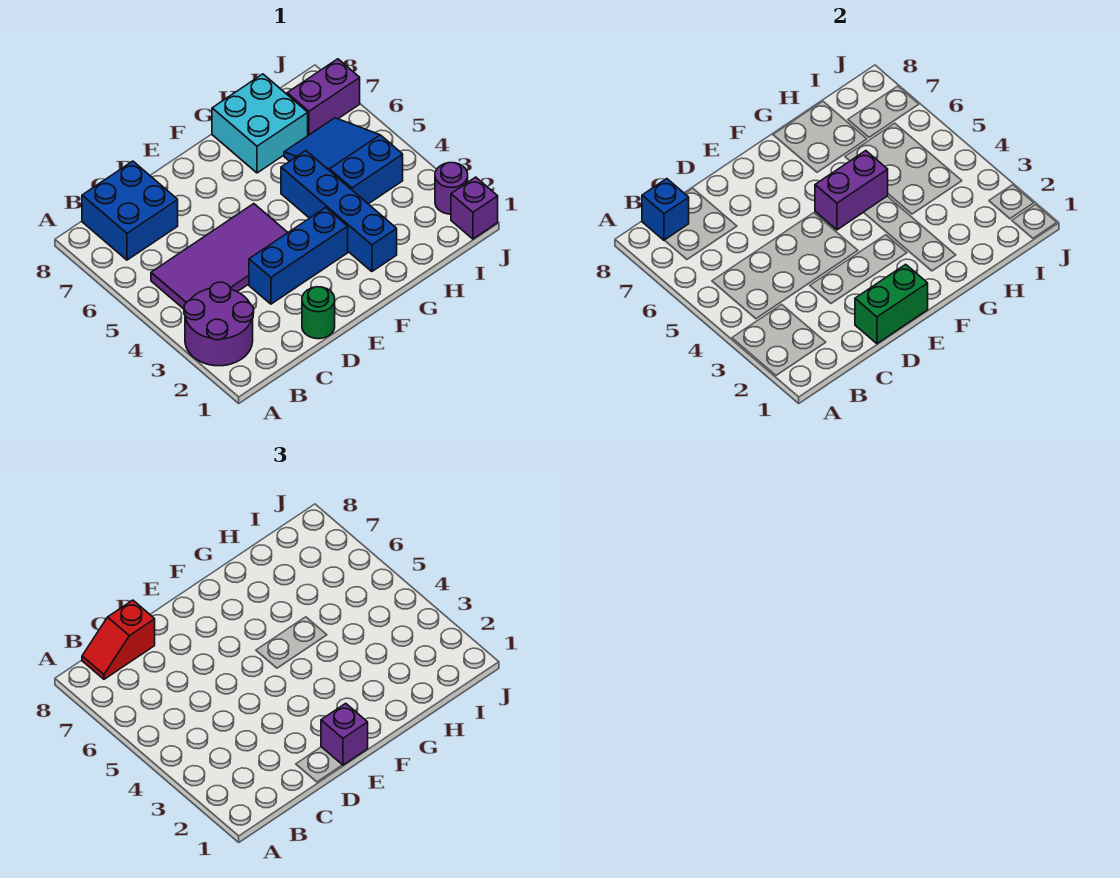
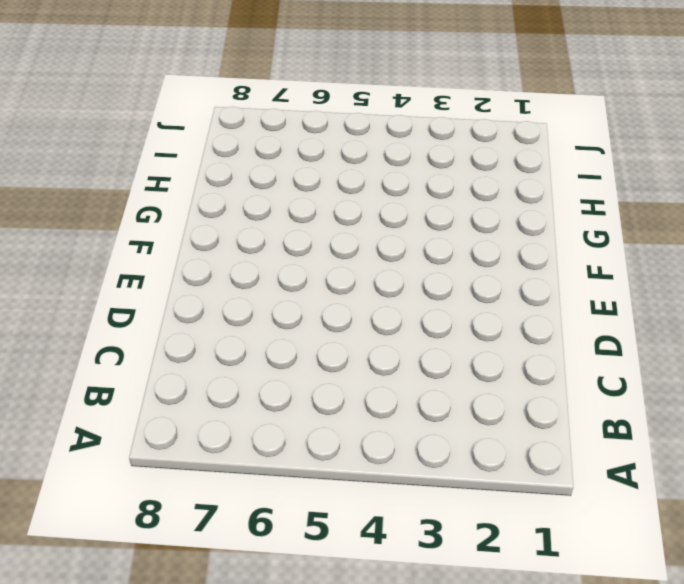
none -> purple round brick A2:B3 level 1
none -> purple tile B4:E5 level 1
none -> blue brick B7:C8 level 1

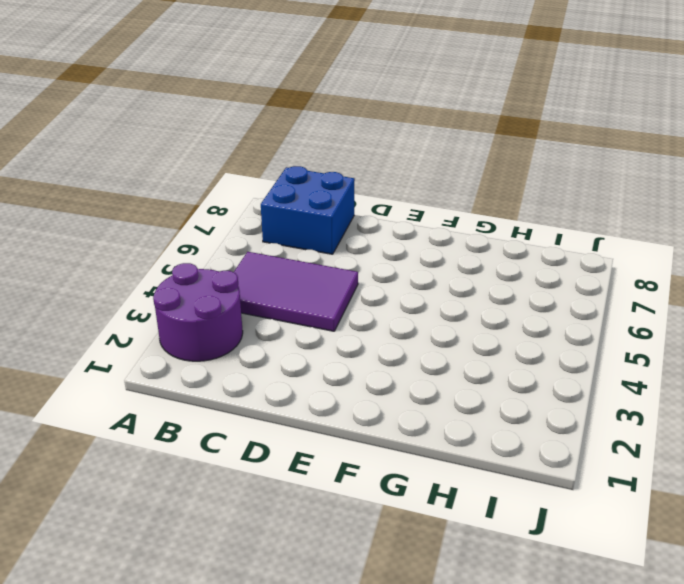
purple tile B4:D5 level 1 -> purple tile B4:E5 level 1
none -> green round brick D1 level 1
none -> blue brick D3:F3 level 1
none -> blue brick G2:G5 level 1

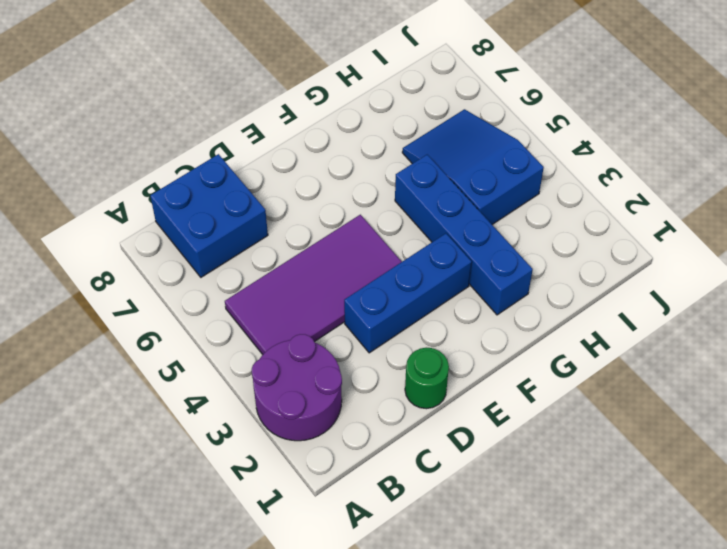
none -> cyan brick G7:H8 level 1
none -> purple brick I7:J7 level 1
none -> purple brick J1 level 1

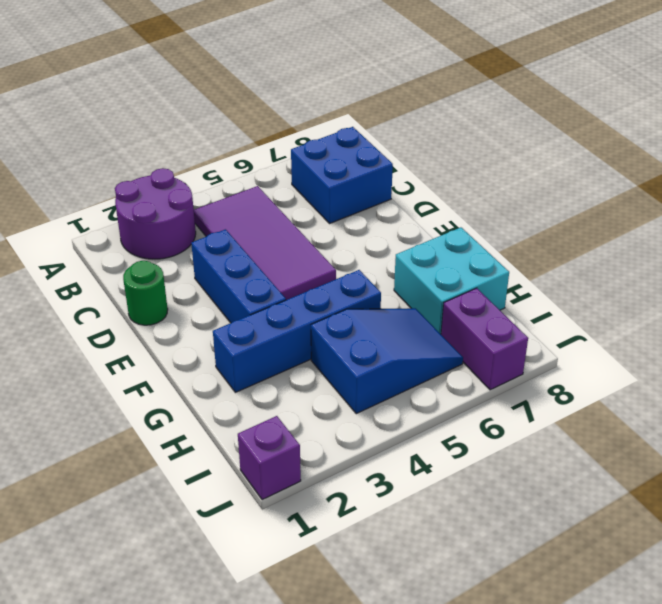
none -> purple round brick J2 level 1
none -> blue brick B8 level 2
none -> green brick D1:E1 level 2

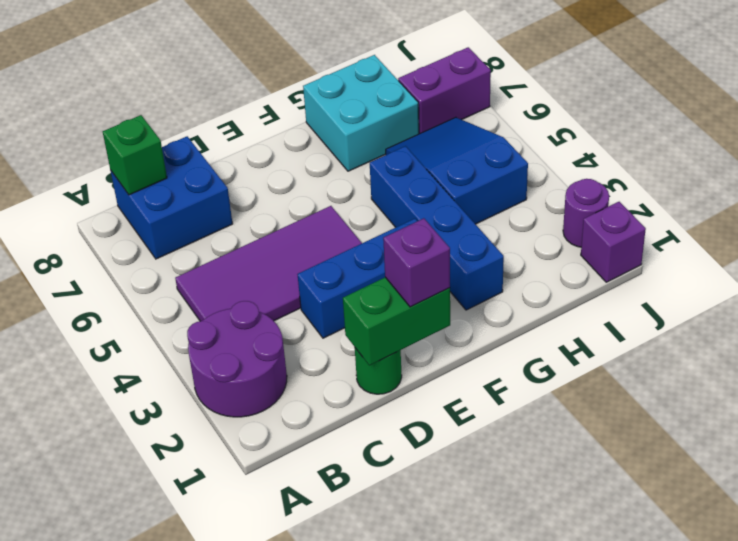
green brick B8 level 2 -> blue brick B8 level 2
none -> purple brick F5:G5 level 2
none -> red slope B8:C8 level 3 top C

